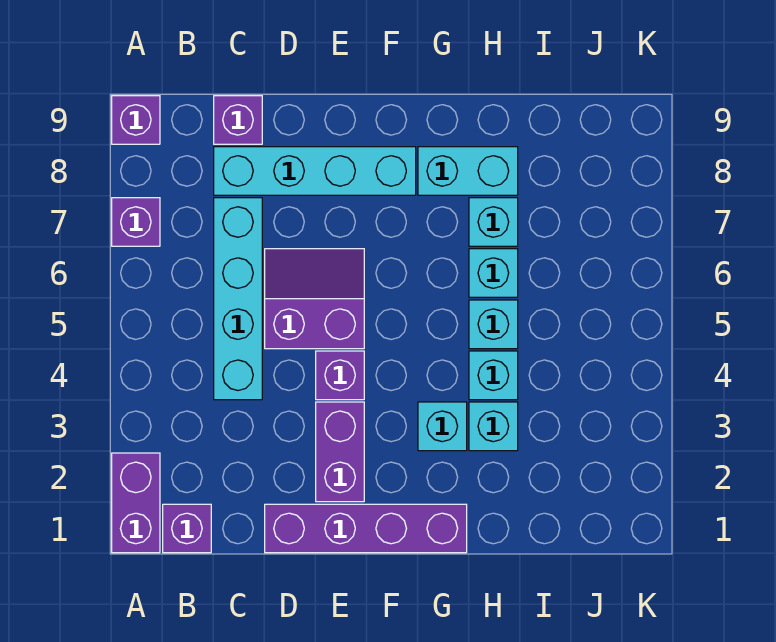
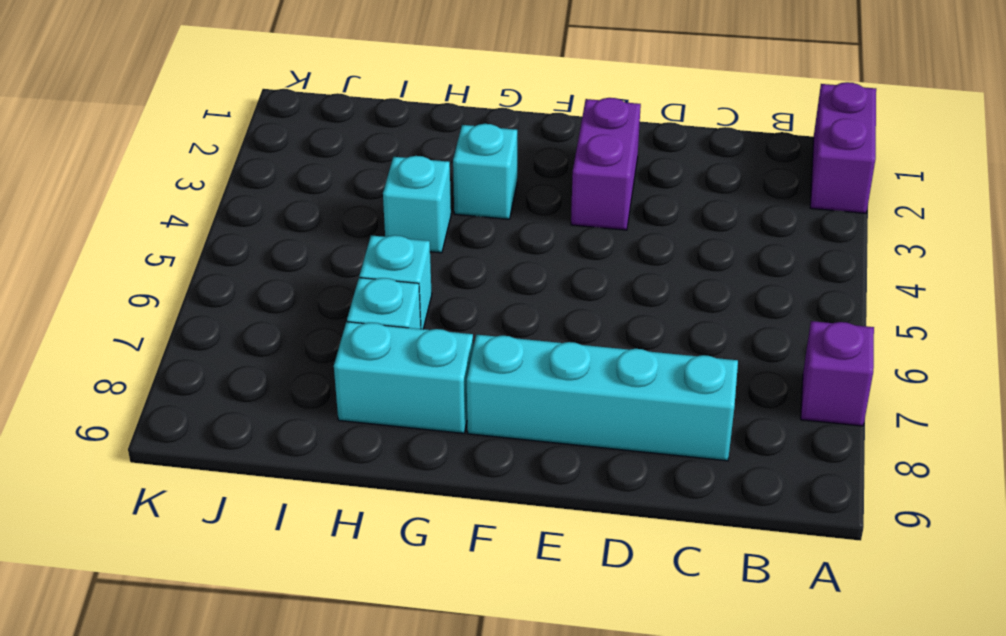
none -> purple brick A9 level 1
none -> purple brick B1 level 1
none -> cyan brick C4:C7 level 1

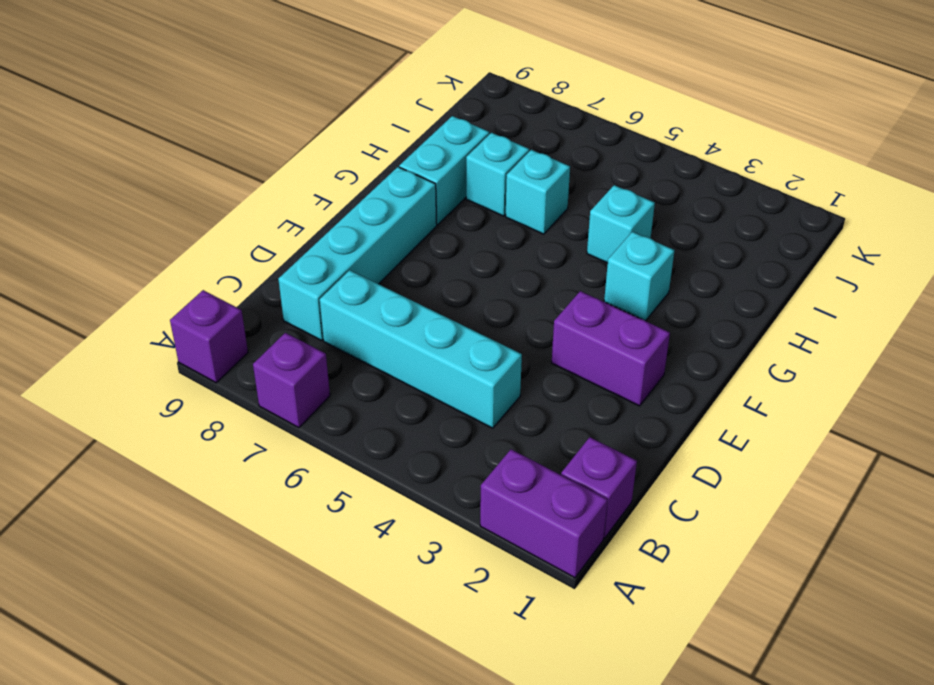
none -> purple brick C9 level 1
none -> purple brick D1:G1 level 1
none -> purple slope D5:E6 level 1 top 5

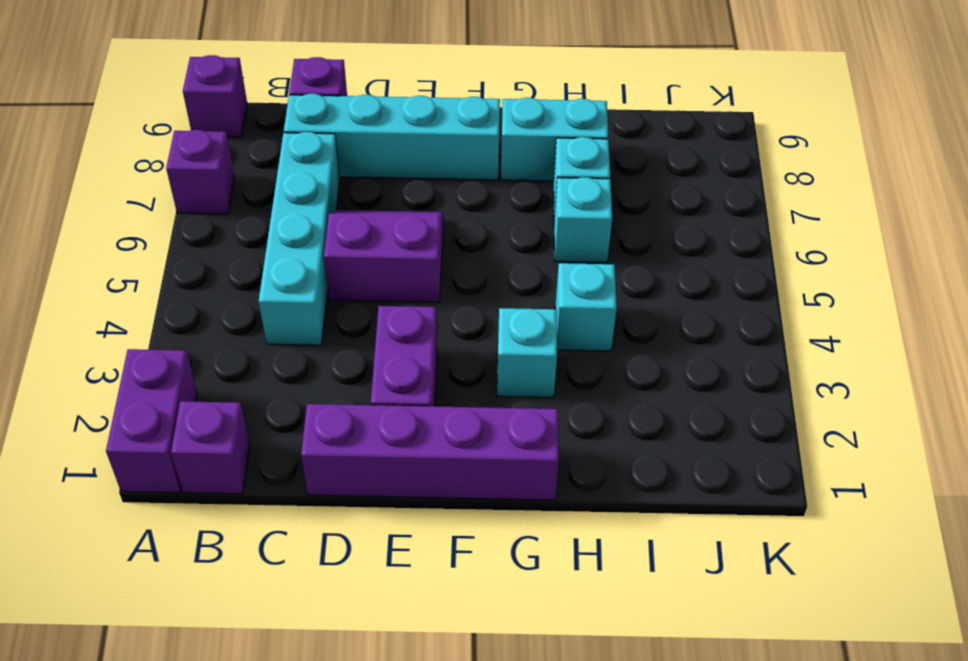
none -> purple brick E4 level 1
none -> cyan brick H3 level 1
none -> cyan brick H5 level 1

